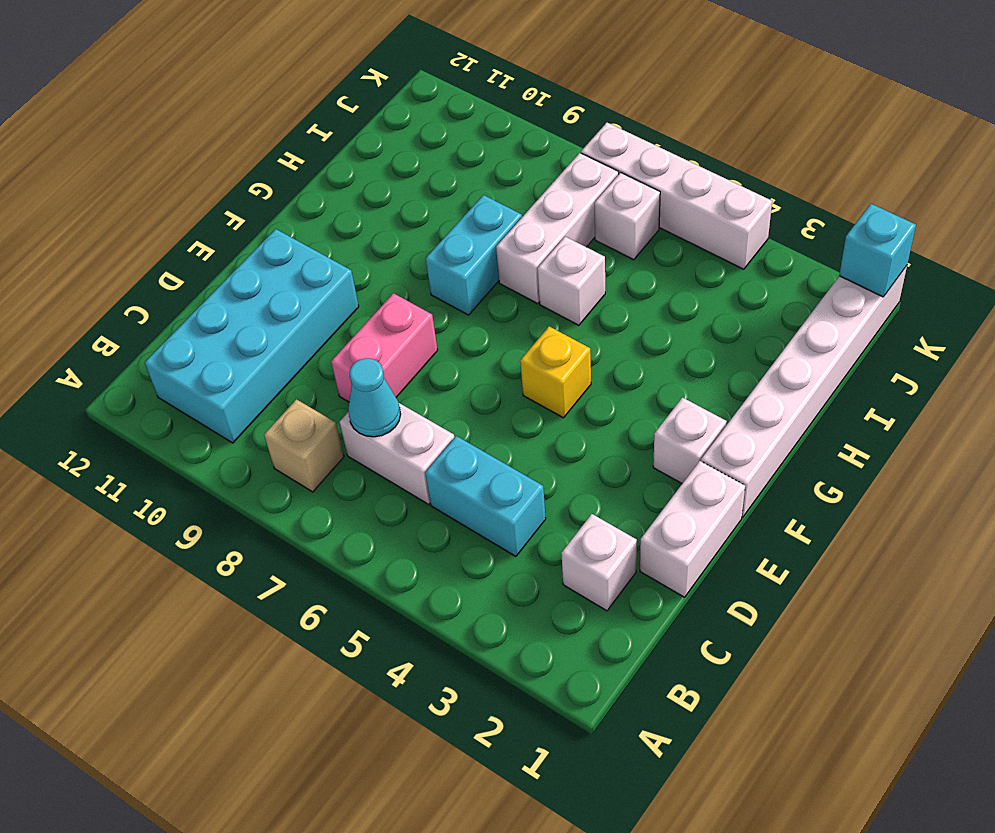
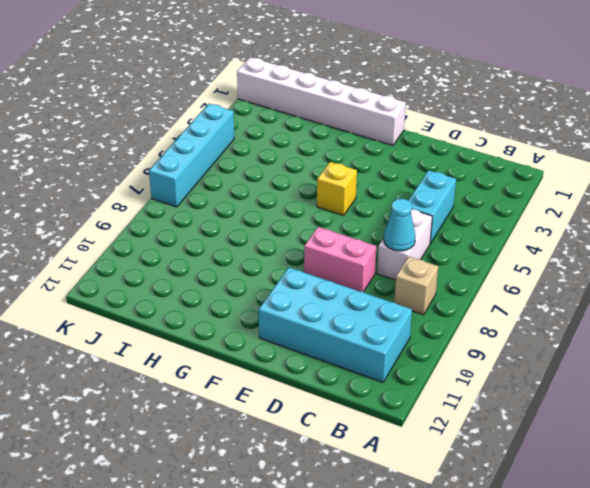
cyan brick K4:K7 level 1 -> white brick K4:K7 level 1
none -> white brick C2 level 1
none -> white brick D1:E1 level 1
none -> white brick F2 level 1

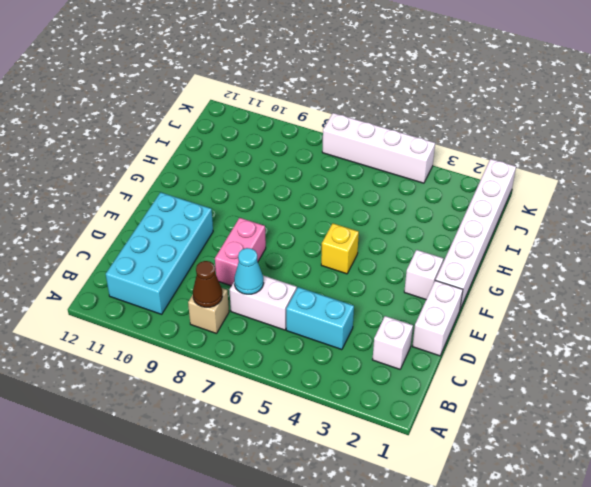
brown cone B8 level 2 -> none
none -> cyan brick G8:H8 level 1
none -> white brick H6 level 1
none -> white brick H7:J7 level 1

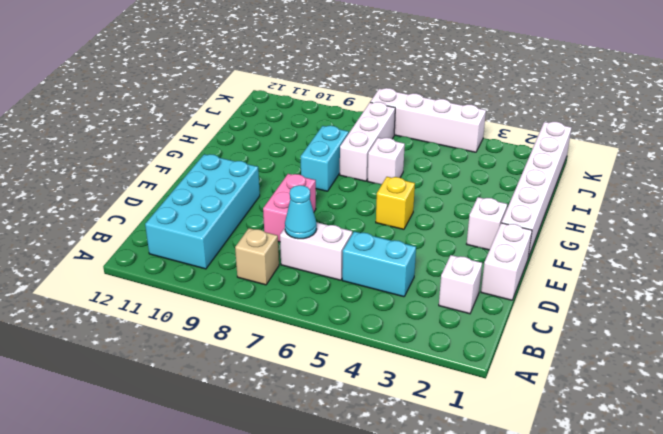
none -> white brick J6 level 1
none -> cyan brick K1 level 2

